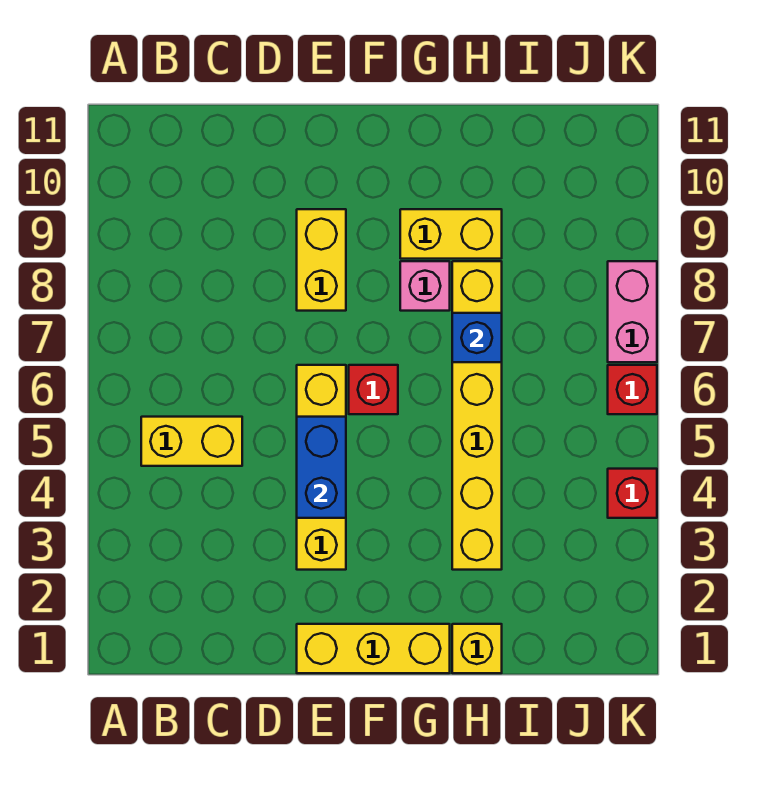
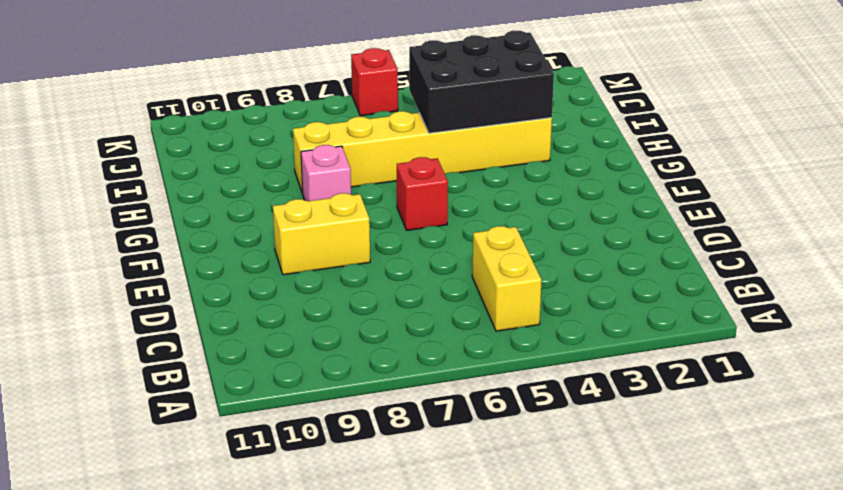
black brick H3:I5 level 2 -> none
none -> yellow brick E1:G1 level 1
none -> yellow brick E3:E6 level 1
none -> yellow brick G9:H9 level 1

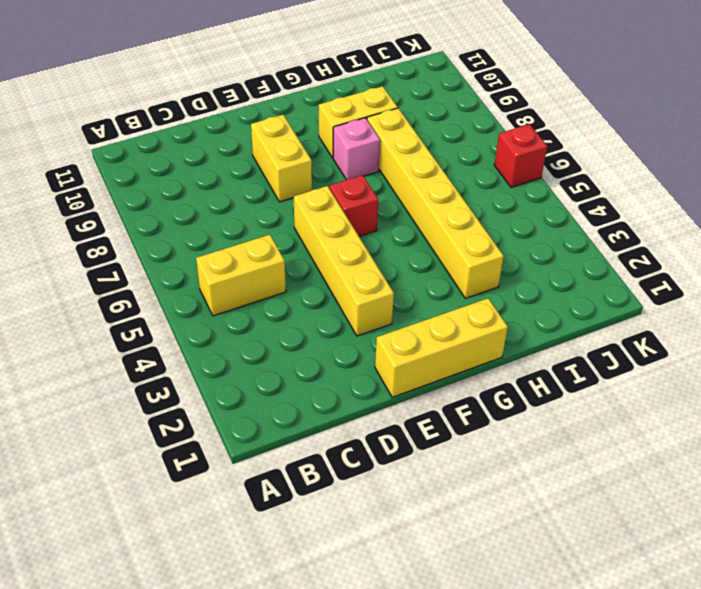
none -> yellow brick H1 level 1
none -> red brick K4 level 1
none -> pink brick K7:K8 level 1

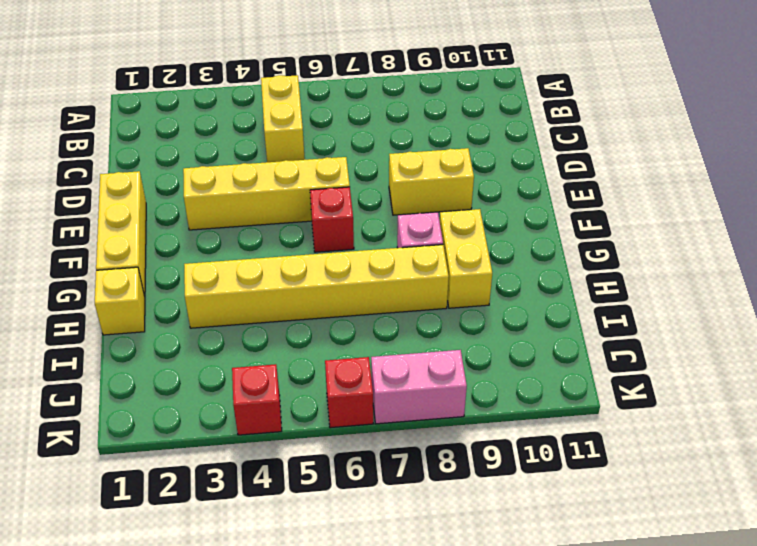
none -> blue brick E4:E5 level 2
none -> blue brick H7 level 2

